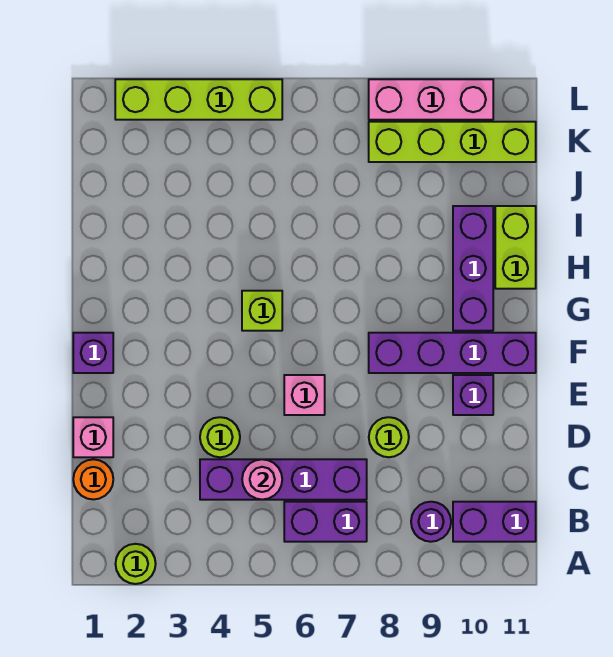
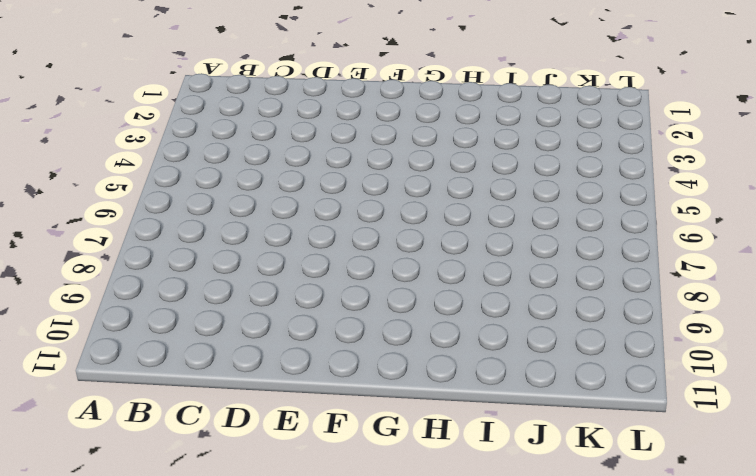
none -> lime round brick A2 level 1
none -> purple brick B6:B7 level 1
none -> purple round brick B9 level 1

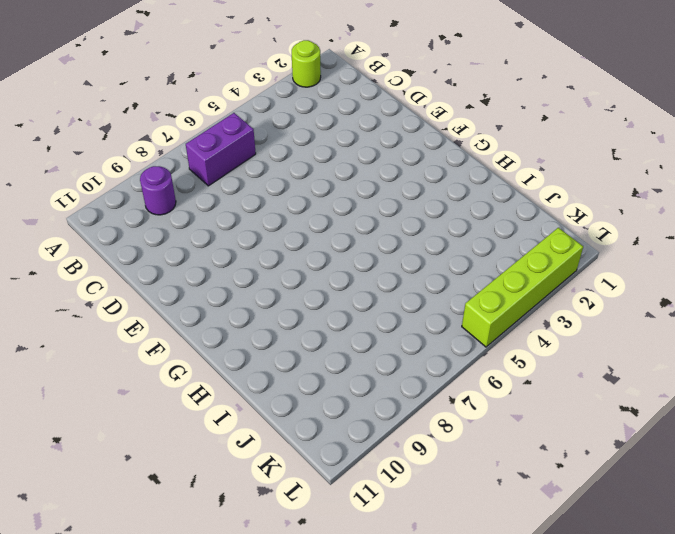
none -> purple brick B10:B11 level 1
none -> orange round brick C1 level 1
none -> purple brick C4:C7 level 1

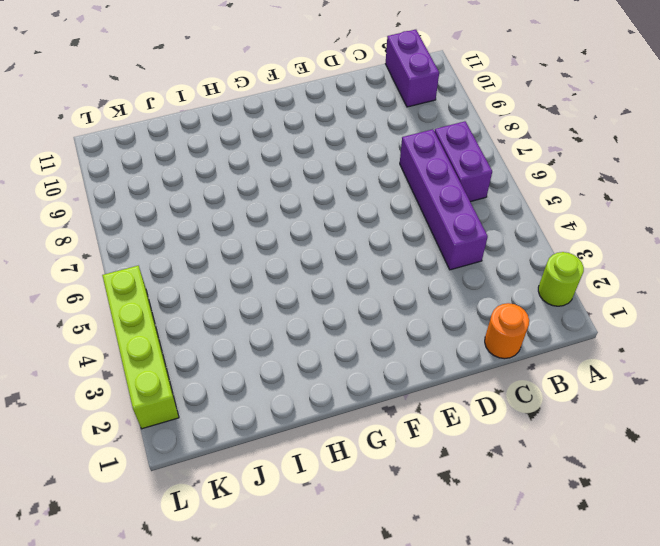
none -> purple round brick B9 level 1
none -> pink brick D1 level 1
none -> lime round brick D4 level 1

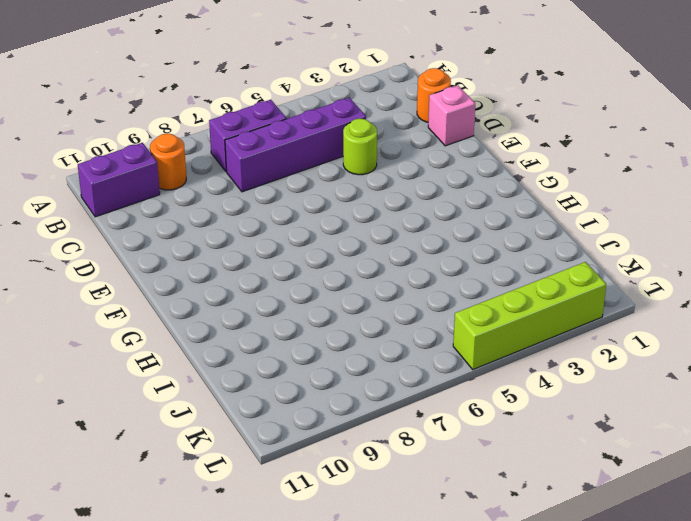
orange round brick B9 level 1 -> purple round brick B9 level 1
none -> lime round brick A2 level 1
none -> lime round brick D8 level 1
none -> pink brick E6 level 1

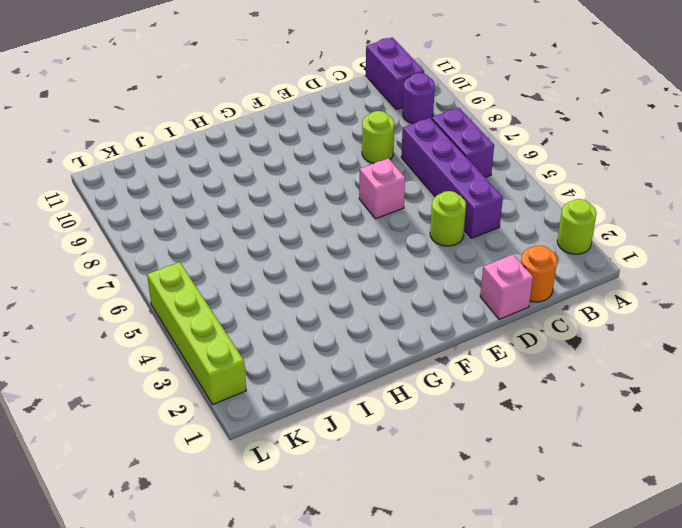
none -> purple brick E10 level 1
none -> purple brick F1 level 1
none -> purple brick F8:F11 level 1

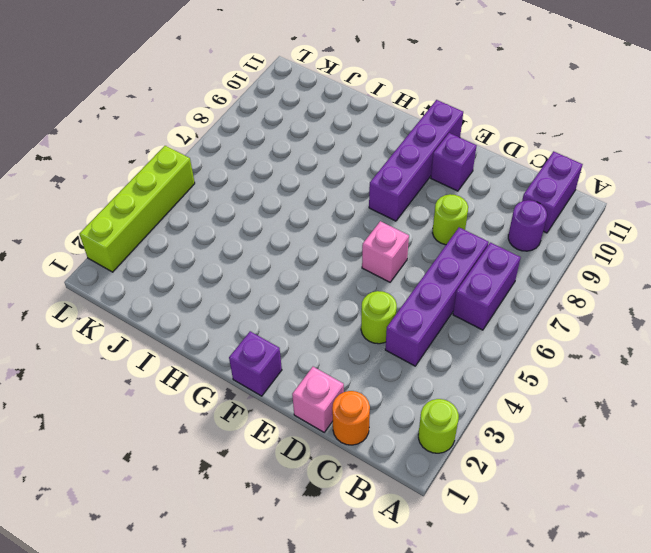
none -> lime brick G5 level 1
none -> purple brick G10:I10 level 1
none -> lime brick H11:I11 level 1

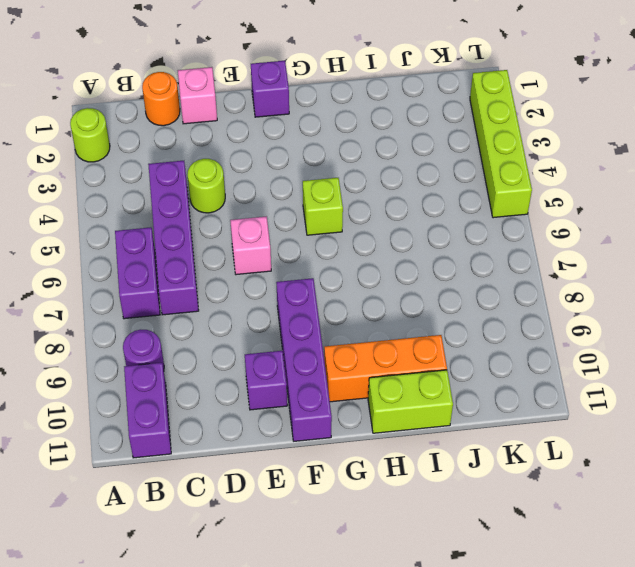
orange brick G10:I10 level 1 -> purple brick G10:I10 level 1
none -> lime round brick D8 level 1
none -> lime brick K8:K11 level 1
none -> pink brick L8:L10 level 1

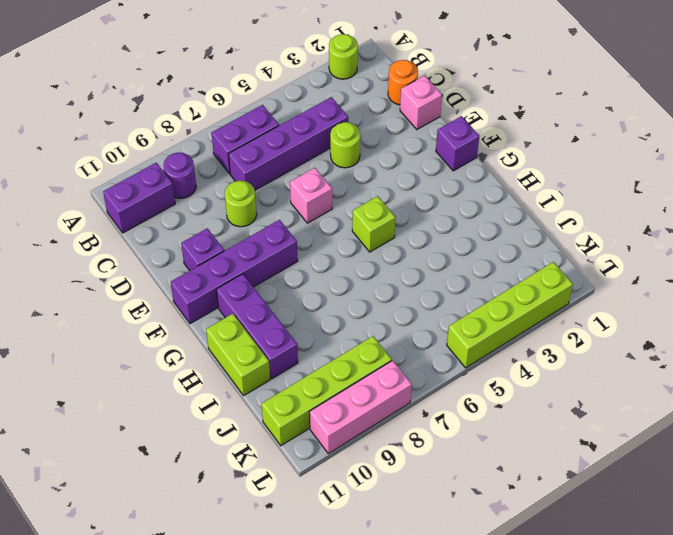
none -> pink round brick C5 level 2

